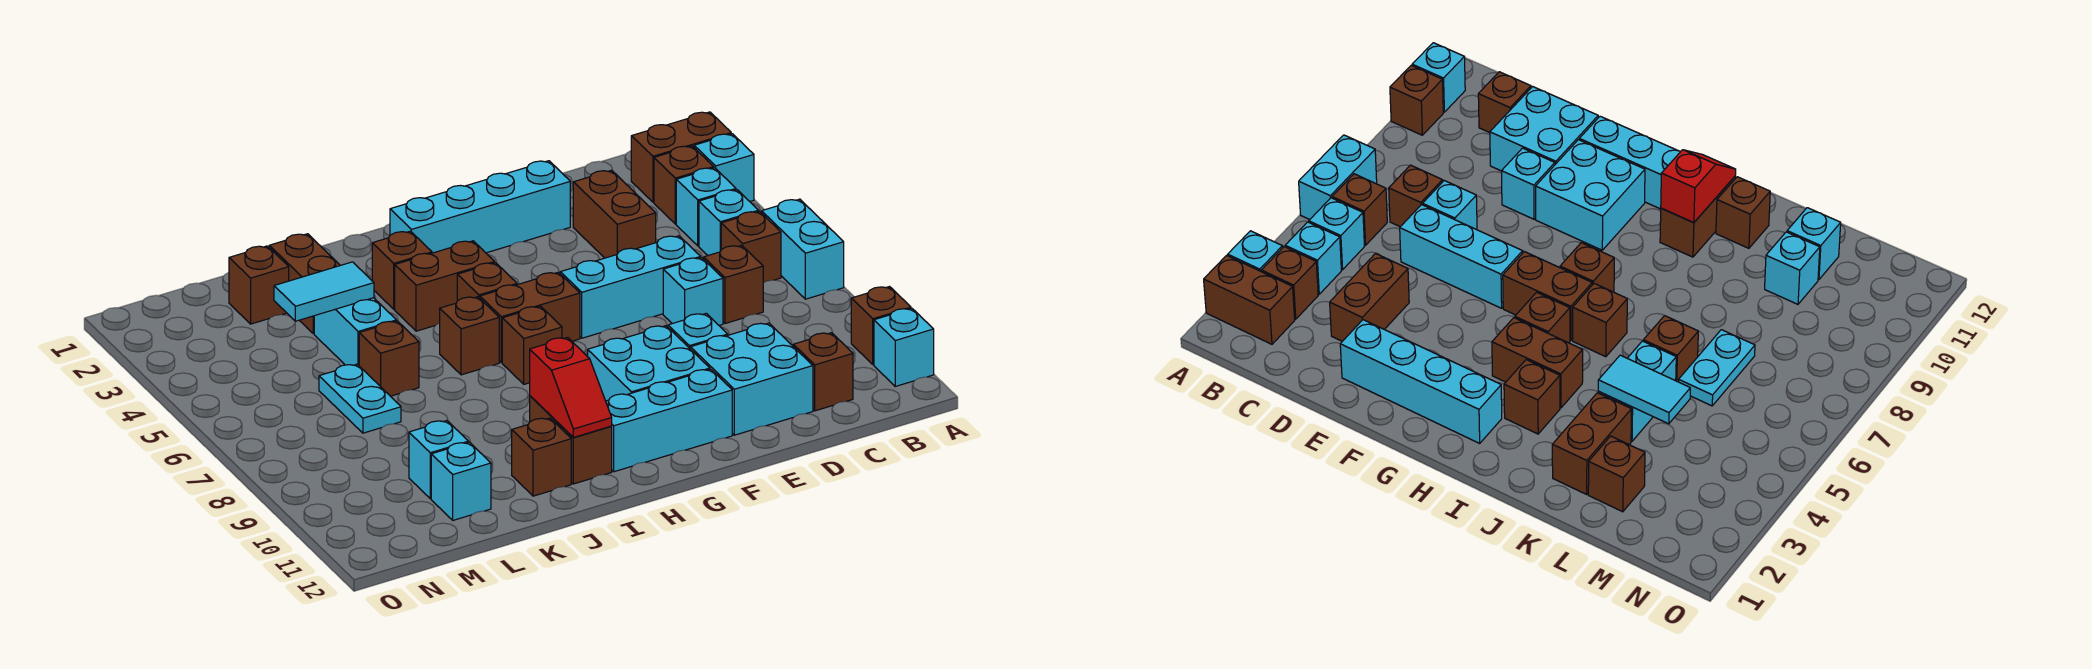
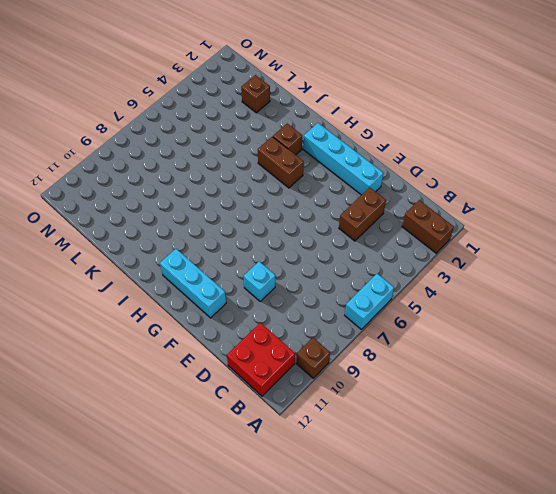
red brick B11:C12 level 1 -> brown brick C11 level 1
none -> cyan brick A3 level 1
none -> cyan brick A11 level 1
none -> brown brick B3 level 1
none -> cyan brick B4 level 1

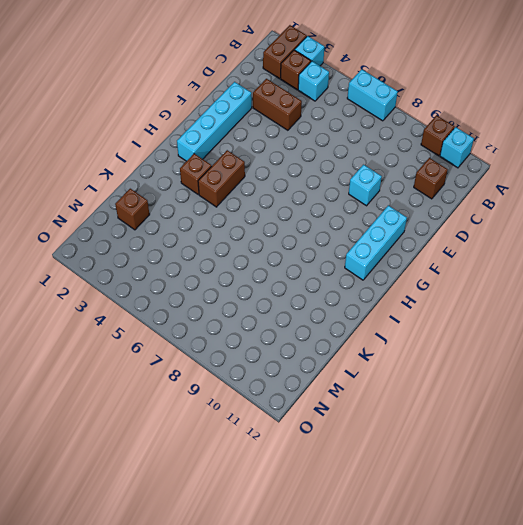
none -> cyan brick B5 level 1
none -> brown brick B6 level 1
none -> brown brick C7 level 1
none -> cyan brick D6:F6 level 1

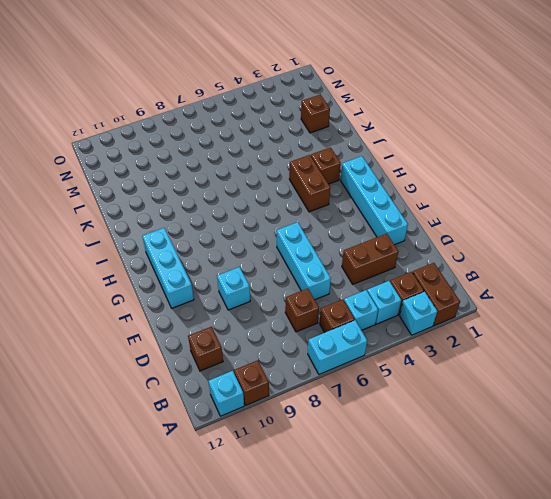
none -> cyan brick D7 level 1
none -> cyan brick D10:E11 level 1
none -> cyan brick F9:G10 level 1
none -> brown brick G6:H6 level 1

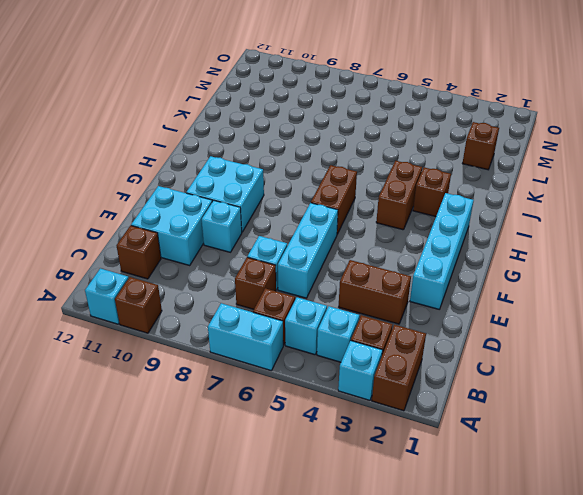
none -> cyan brick F11:H11 level 1
none -> brown brick H5 level 1
none -> brown brick H7 level 1
none -> brown brick I6 level 1

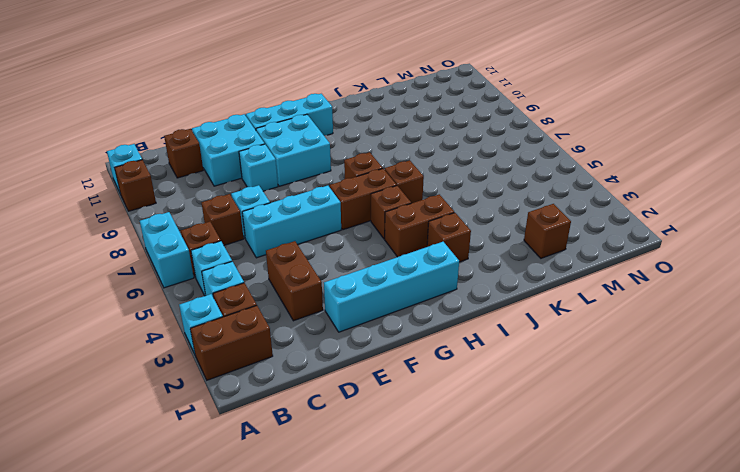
none -> brown brick I10:I11 level 1
none -> brown brick J11 level 1
none -> brown brick K2:K3 level 1
none -> cyan brick K4:K5 level 1

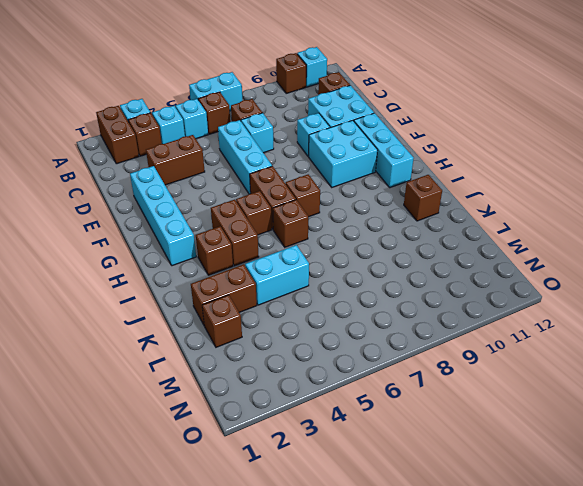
none -> brown brick I10:I11 level 1
none -> brown brick K6 level 1
none -> cyan plate L6:L7 level 1
none -> cyan brick L10 level 1

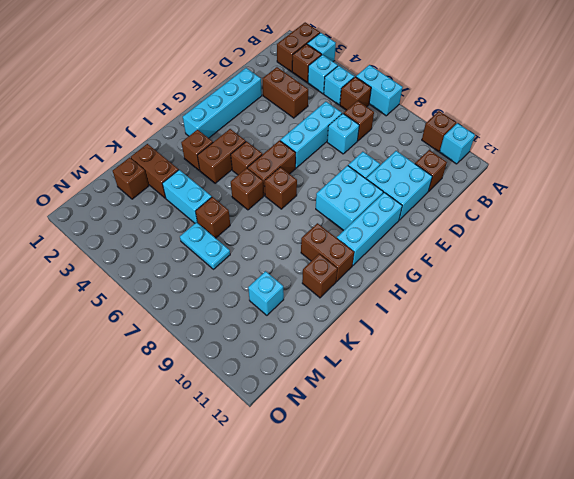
none -> cyan brick L11 level 1
none -> red slope I10:I11 level 2 top 10
none -> cyan tile K4:L4 level 2

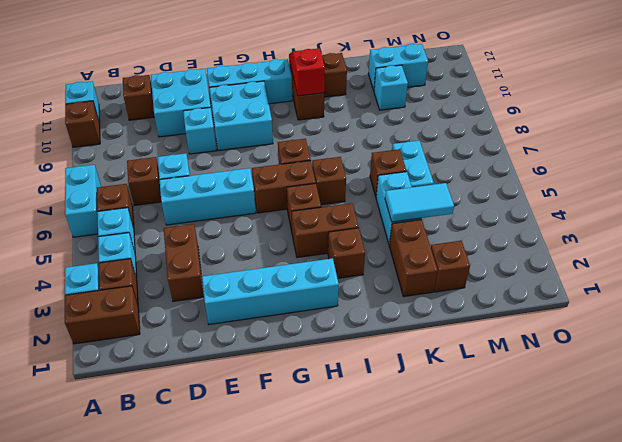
cyan brick L11:M11 level 1 -> cyan brick L11 level 1

